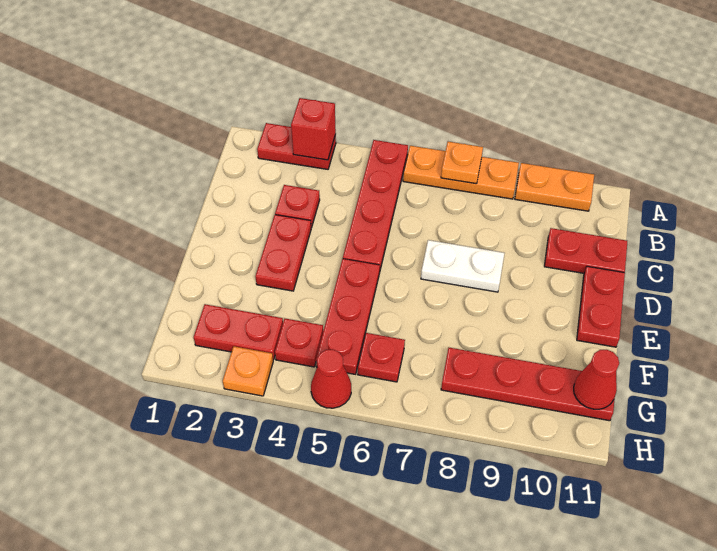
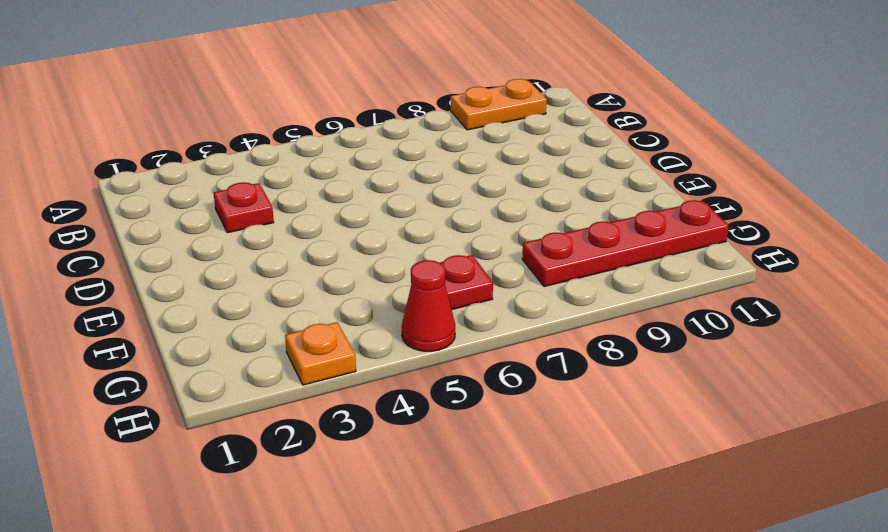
none -> red plate A2:A3 level 1
none -> red plate A5:D5 level 1
none -> orange plate A6:A8 level 1

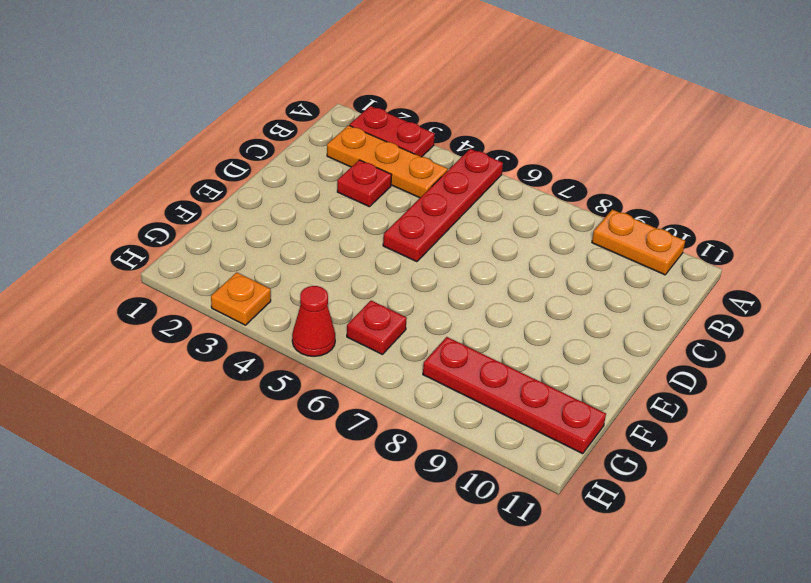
orange plate B2:B4 level 1 -> orange plate A6:A8 level 1
none -> red plate C10:C11 level 1
none -> red plate D3:E3 level 1
none -> white plate D7:D8 level 1

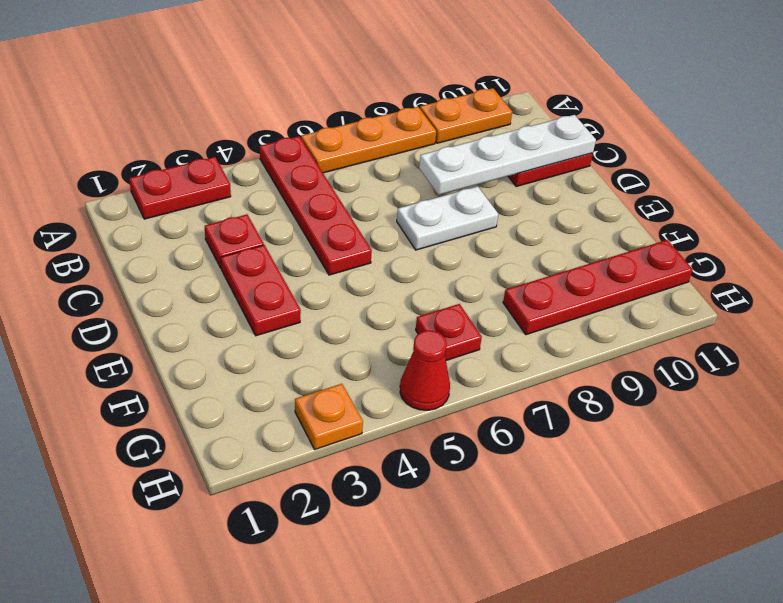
white plate C8:C11 level 2 -> none
none -> red plate D11:E11 level 1
none -> red plate E5:G5 level 1
none -> red plate G2:G3 level 1

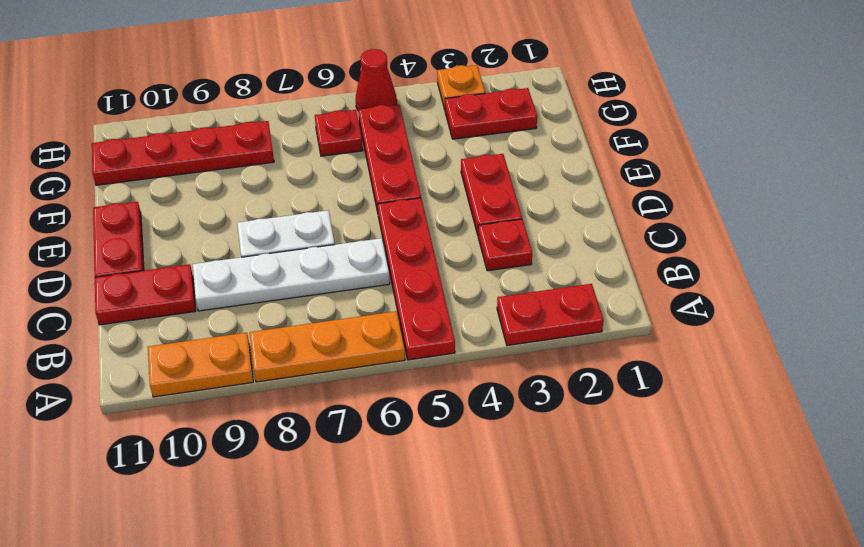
white plate C6:C9 level 1 -> none
none -> red plate G4 level 1
none -> red brick A3 level 2
none -> orange plate A7 level 2

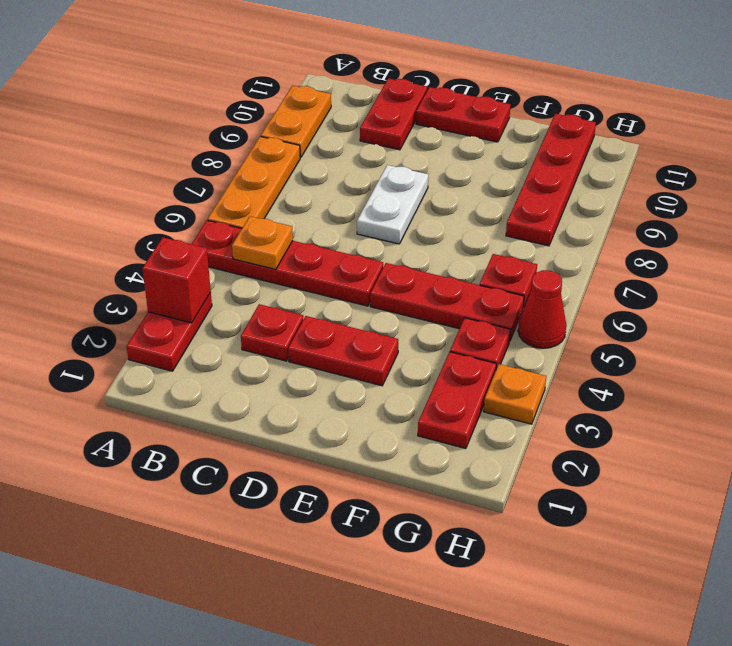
orange plate B5 level 2 -> orange plate A7 level 2
none -> red cone G11 level 2

